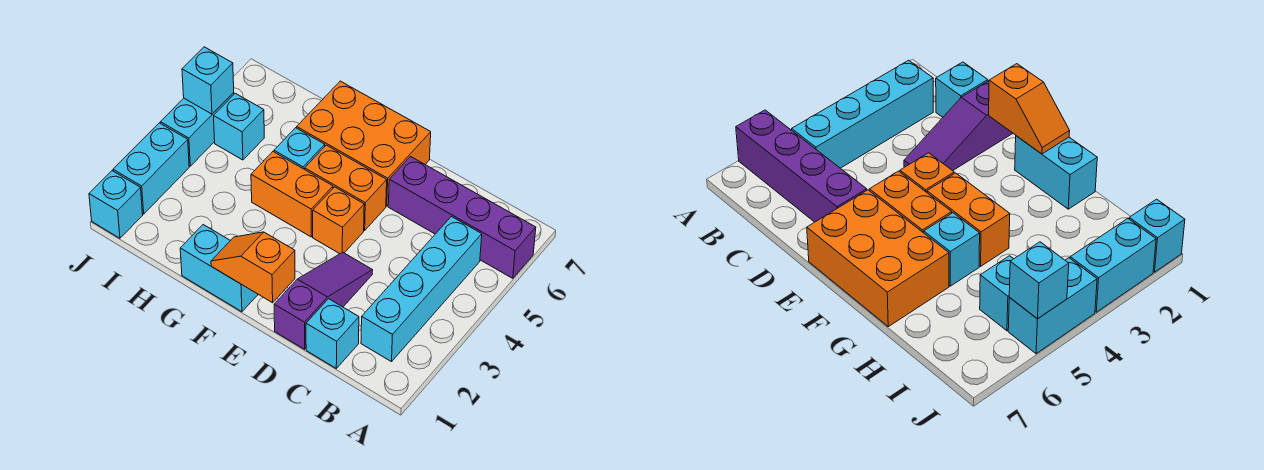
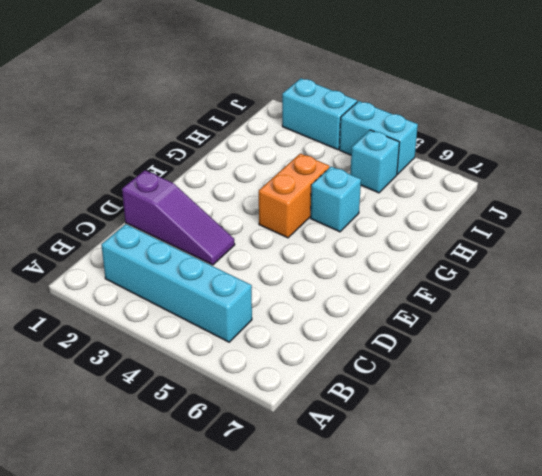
none -> purple brick A6:D6 level 1
none -> cyan brick C1 level 1
none -> orange brick E4 level 1

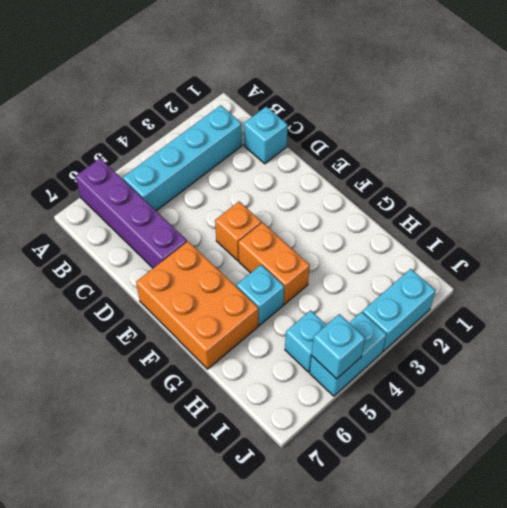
none -> purple slope D1:D3 level 1 top 1
none -> orange brick E5:F5 level 1
none -> cyan brick F1:G1 level 1

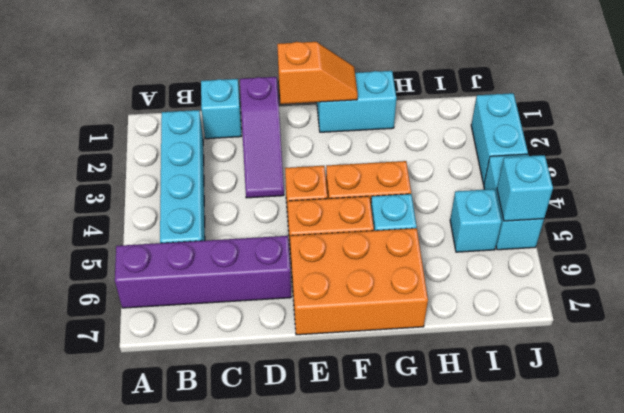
none -> cyan brick J1 level 1

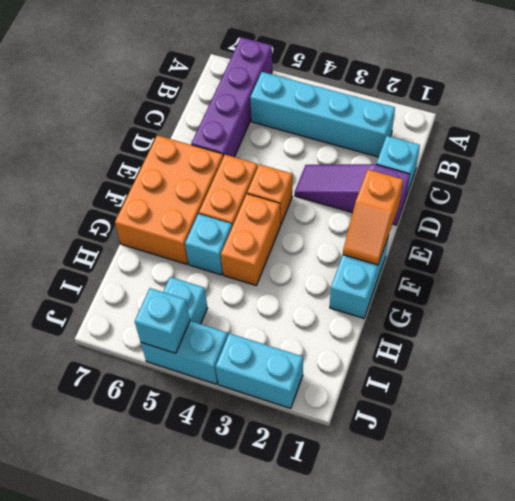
none -> cyan brick J1 level 1

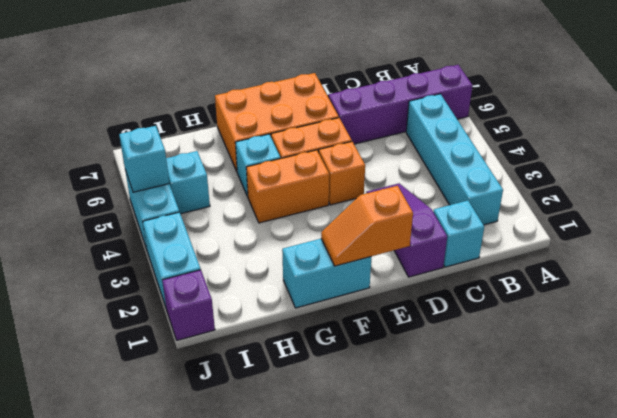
purple brick J1 level 1 -> cyan brick J1 level 1

